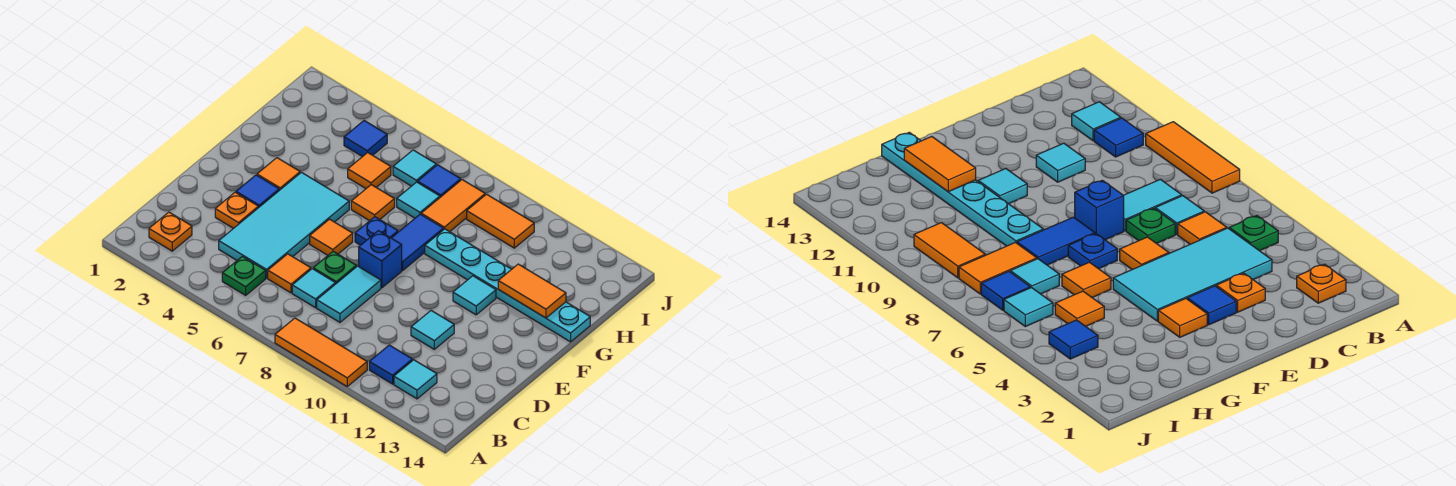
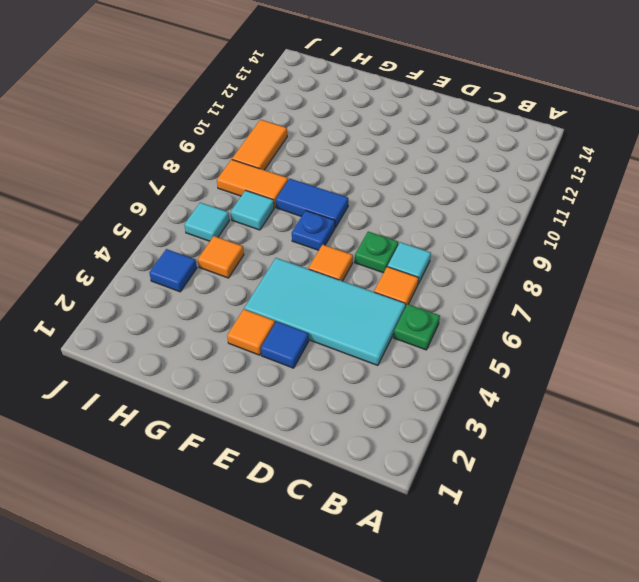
none -> orange tile A8:A10 level 1
none -> orange plate B2 level 1
none -> blue tile B11 level 1

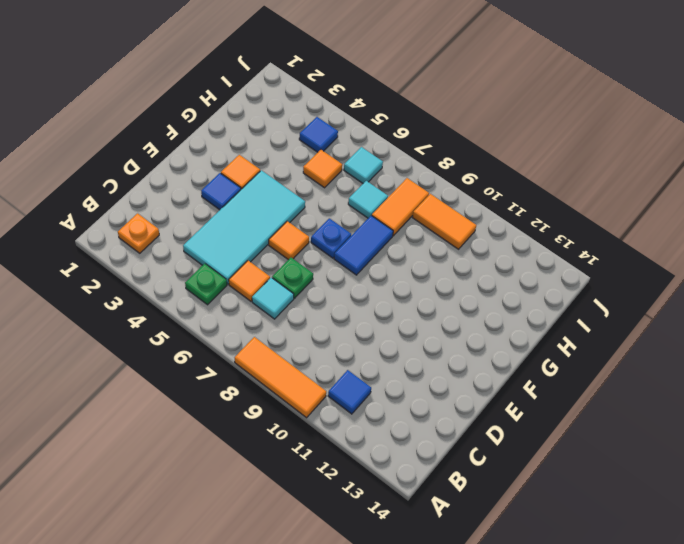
none -> cyan tile B12 level 1
none -> cyan tile C8:D8 level 1
none -> orange plate D3 level 1

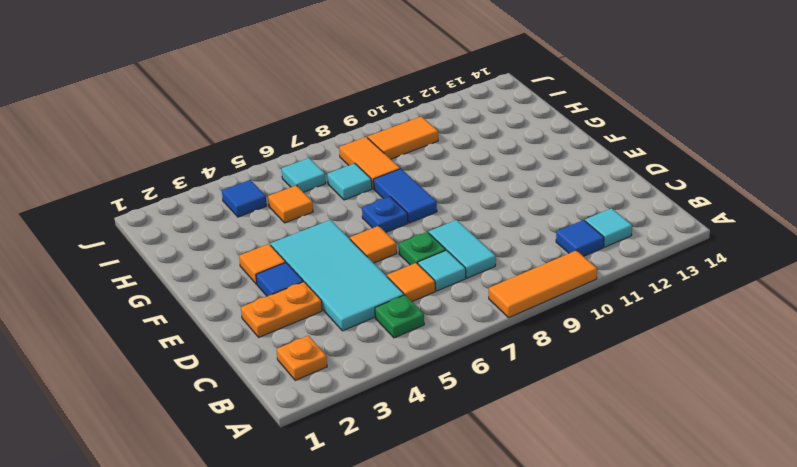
orange plate D2:D3 level 1 -> orange plate D3 level 1
none -> cyan tile D11 level 1
none -> blue brick E8 level 1
none -> cyan tile F11 level 1

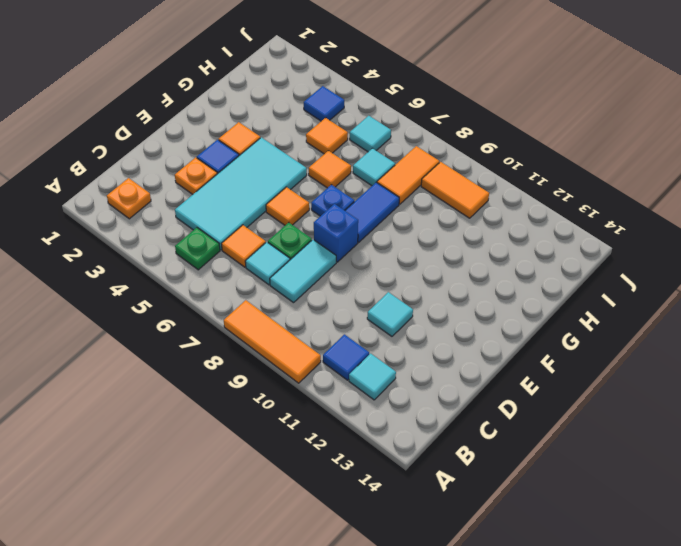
none -> cyan tile F11 level 1
none -> cyan plate G9:G14 level 1
none -> blue tile I7 level 1

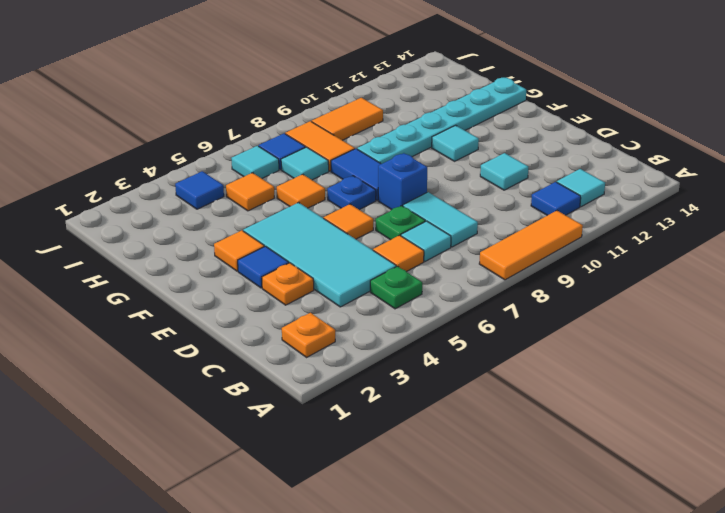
none -> orange tile G12:G13 level 2

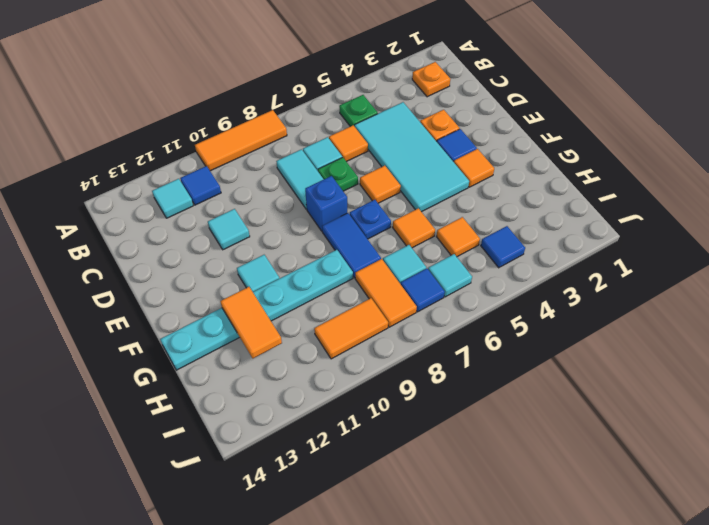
orange tile G12:H12 level 2 -> orange tile G12:G13 level 2

